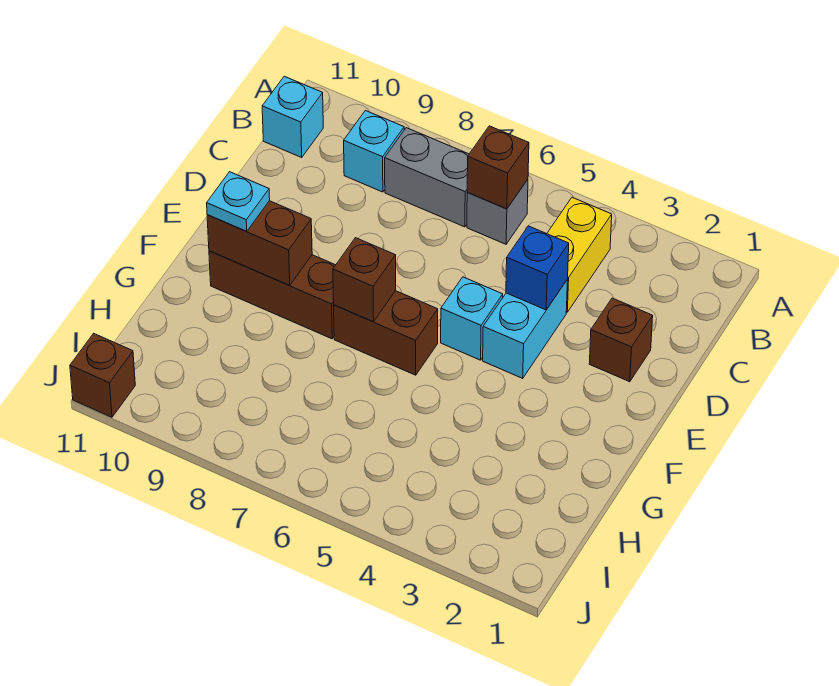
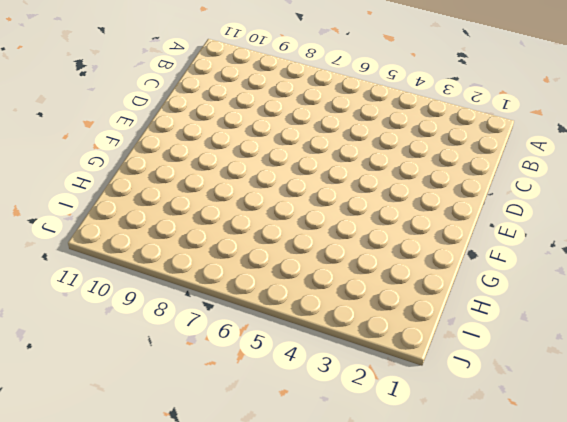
none -> yellow brick B4:C4 level 1
none -> grey brick B6 level 1
none -> grey brick B7:B8 level 1

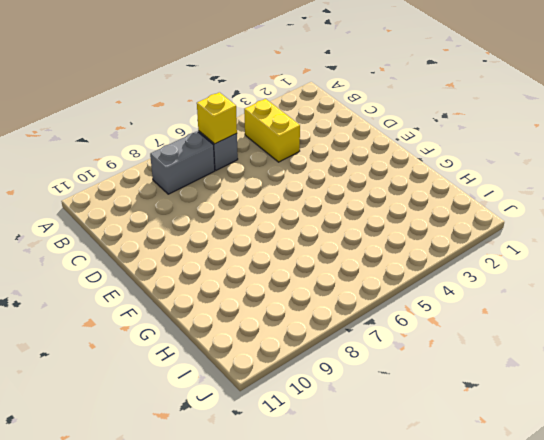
yellow brick B6 level 2 -> brown brick B6 level 2
none -> cyan brick B9 level 1
none -> cyan brick B11 level 1
none -> brown brick D2 level 1

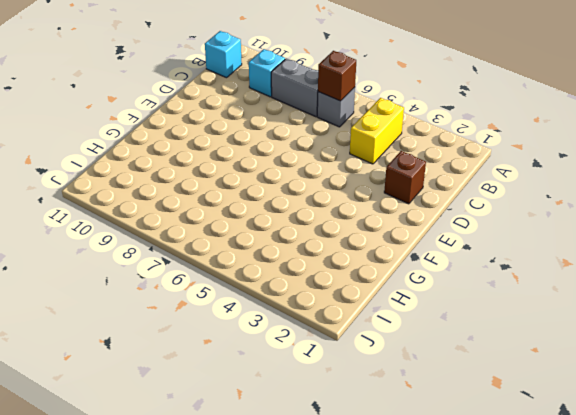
none -> cyan brick D4:E4 level 1
none -> cyan brick E5 level 1
none -> brown brick F6:F7 level 1

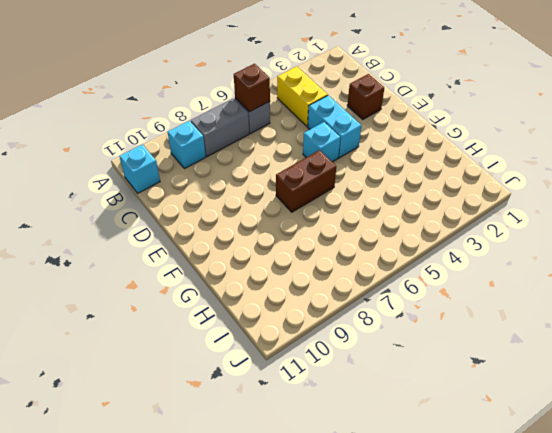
none -> brown brick F8:F10 level 1
none -> brown brick J11 level 1
none -> blue brick D4 level 2

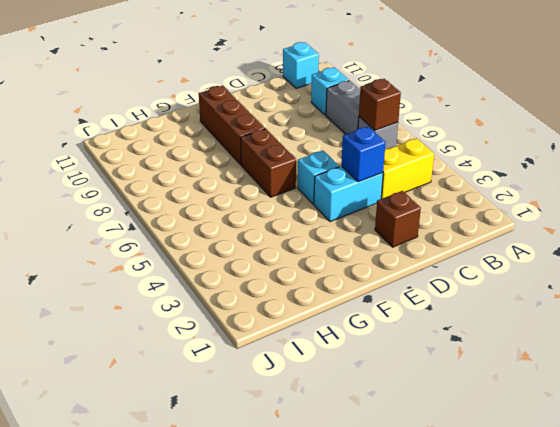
none -> brown brick J11 level 1
none -> brown brick F7 level 2
none -> brown brick F9:F10 level 2

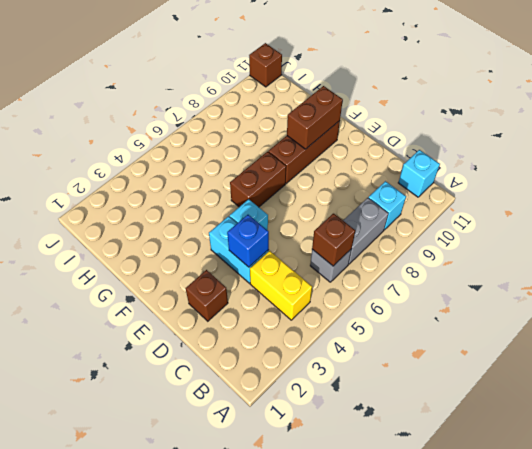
none -> brown brick F7 level 2
none -> cyan plate F10 level 3

